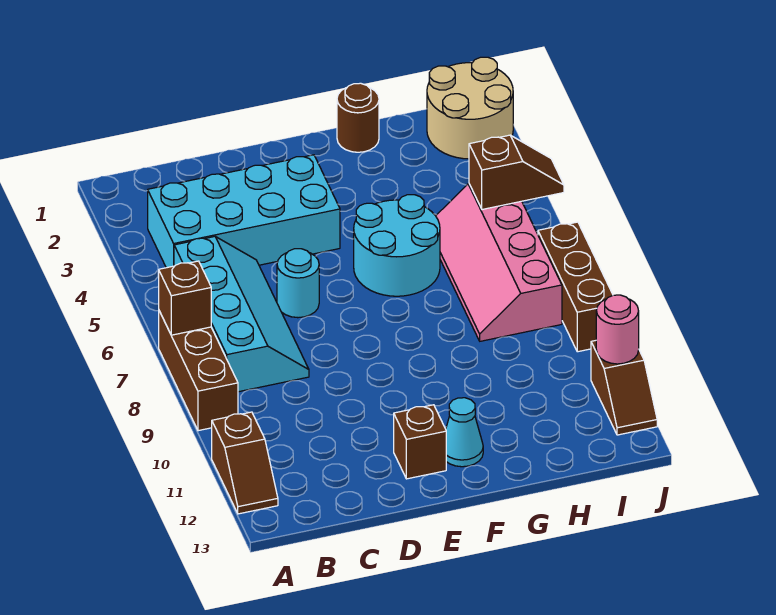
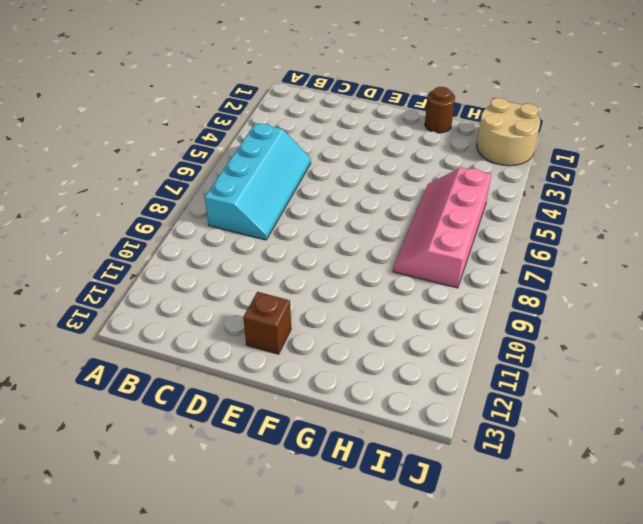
none -> brown brick A7:A9 level 1
none -> brown slope A11:A12 level 1 top 11
none -> cyan brick B3:E4 level 1

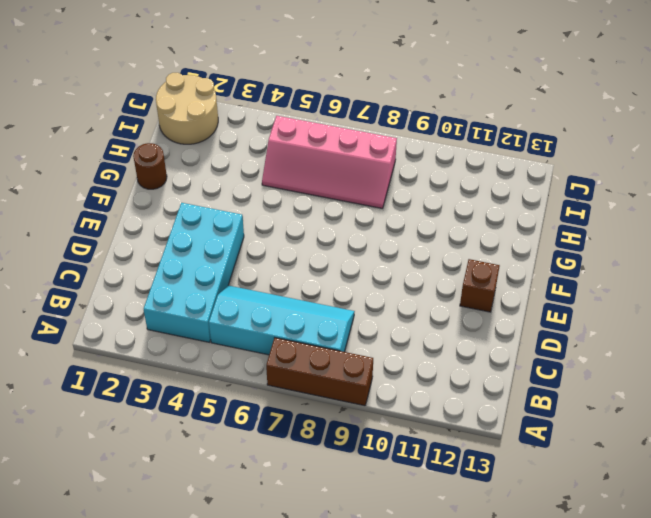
none -> brown slope A11:A12 level 1 top 11
none -> cyan round brick D6 level 1
none -> cyan round brick F5:G6 level 1

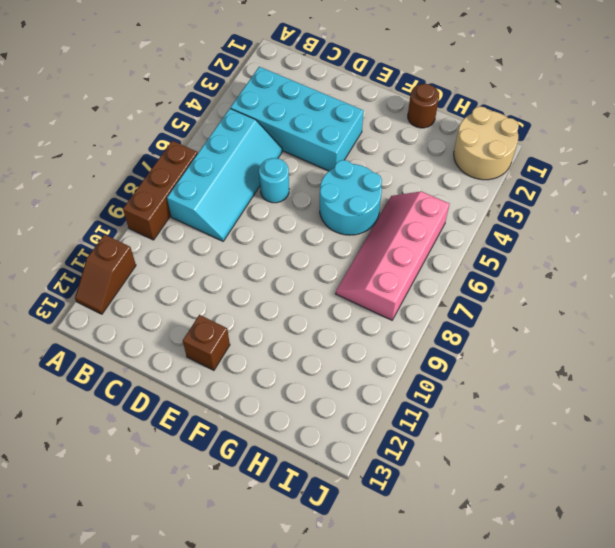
none -> cyan cone F12 level 1
none -> brown brick J7:J9 level 1
none -> brown slope J11:J12 level 1 top 11

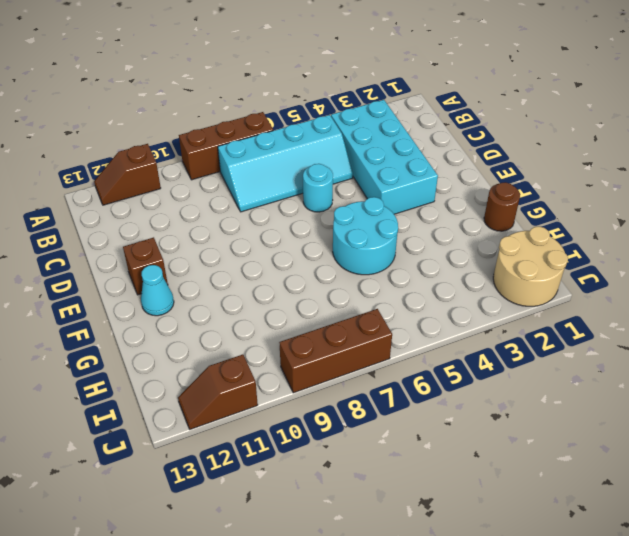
none -> pink slope H5:I8 level 1 top I
none -> brown brick A7 level 2
none -> brown slope I5:J5 level 2 top I

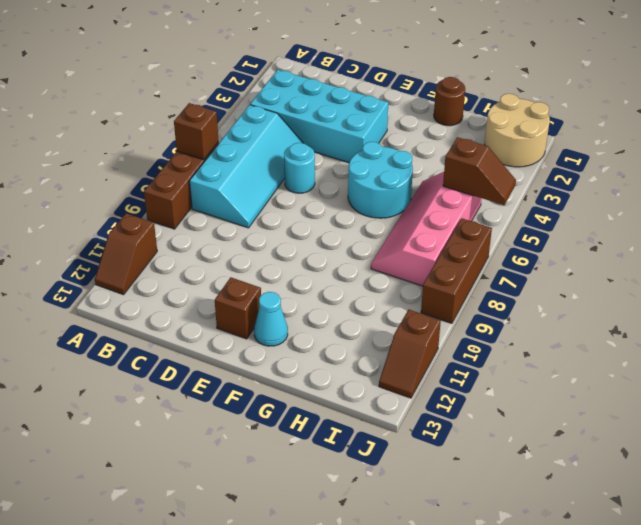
none -> pink round brick J11 level 2

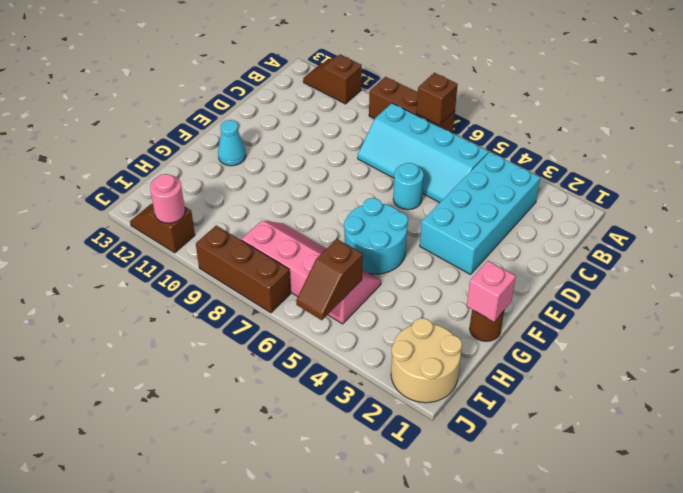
pink brick G1 level 2 -> none
none -> brown brick E12 level 1

